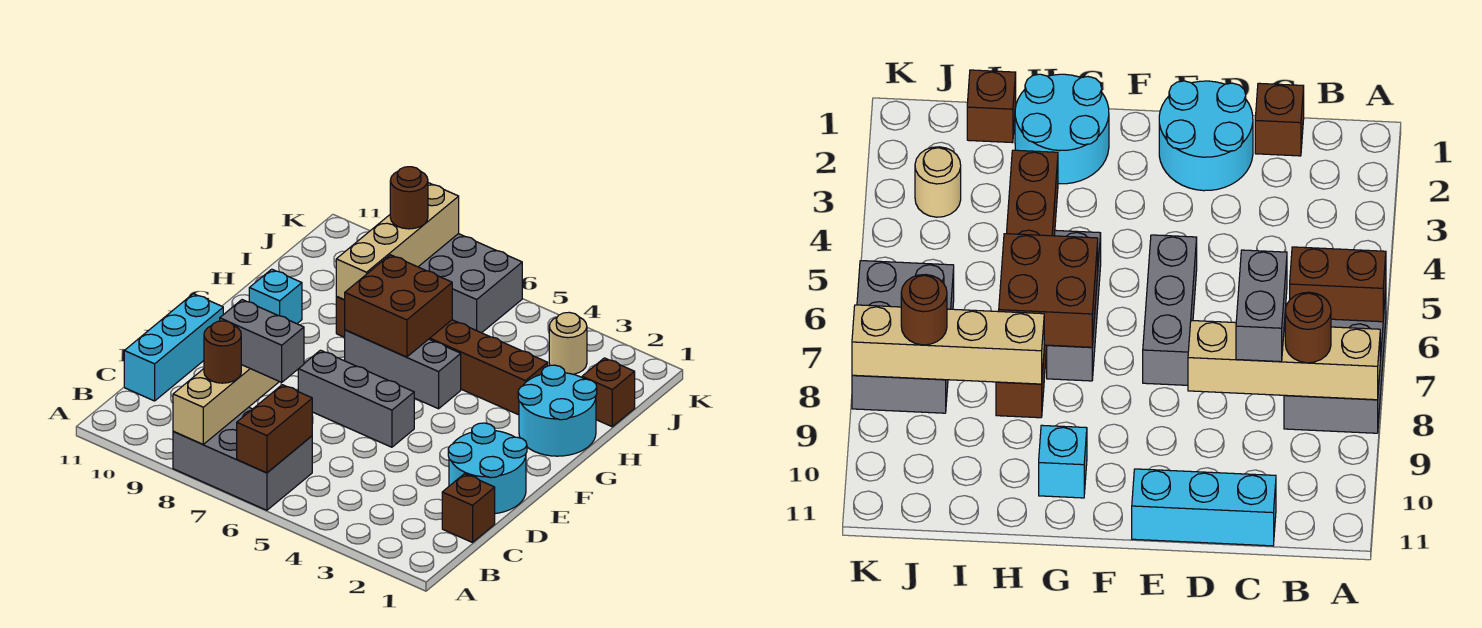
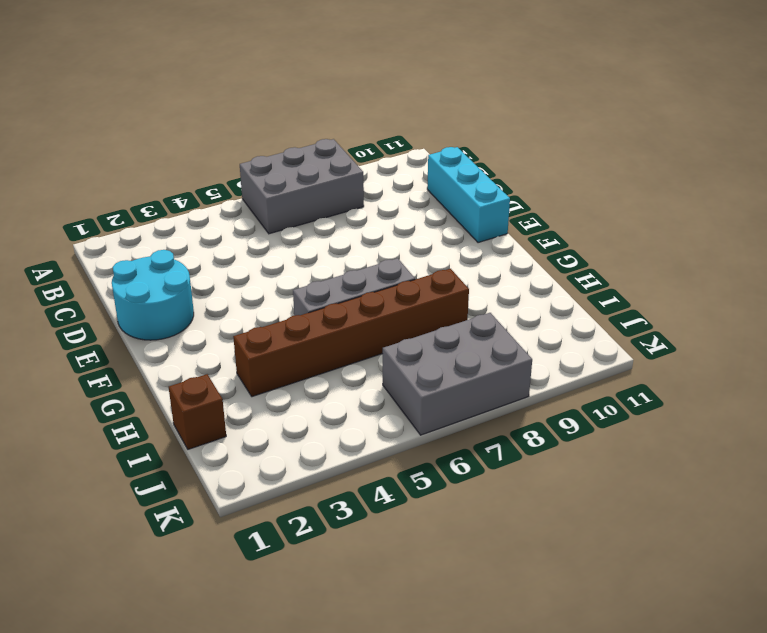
none -> brown brick C1 level 1
none -> grey brick E5:E7 level 1
none -> cyan round brick G1:H2 level 1

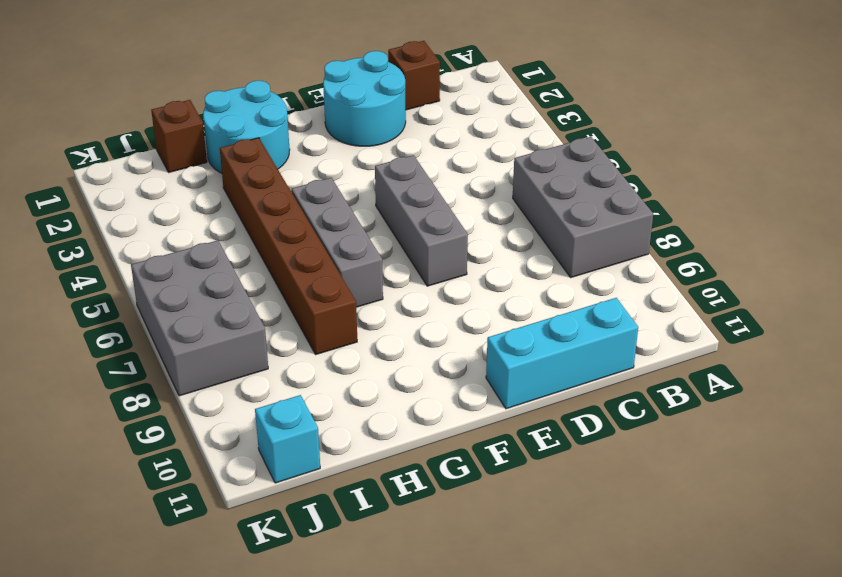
cyan brick J11 level 1 -> cyan brick G10 level 1
none -> tan round brick J3 level 1
none -> brown brick A6:B6 level 2
none -> tan brick A8:D8 level 2

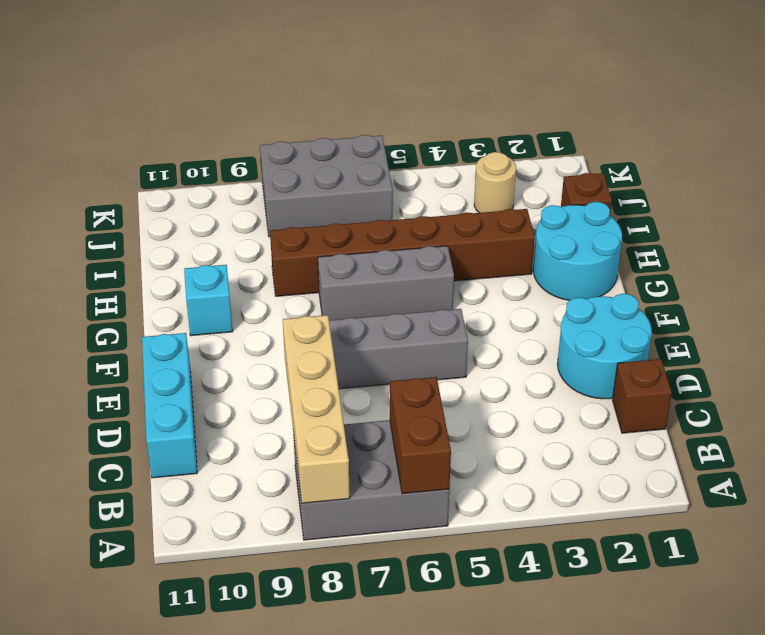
none -> brown brick G6:H7 level 2
none -> tan brick H8:K8 level 2
none -> brown round brick B8 level 3

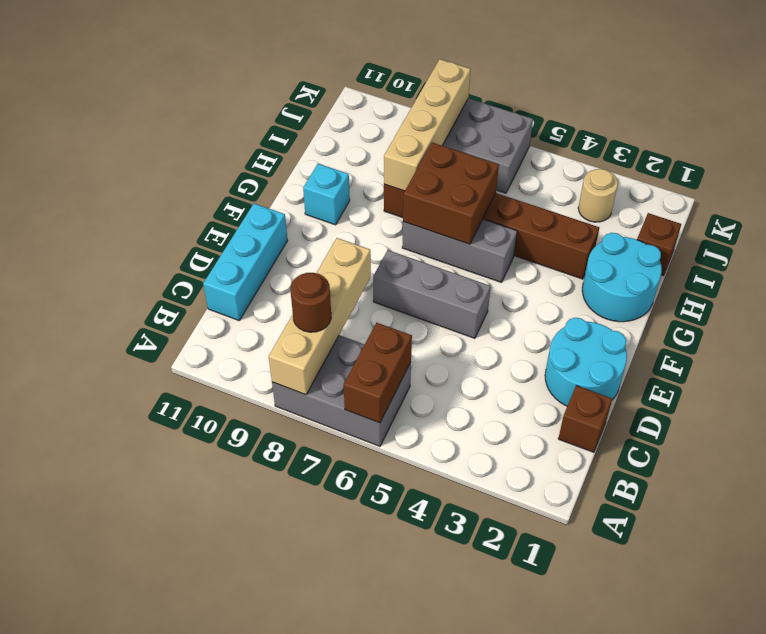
none -> grey brick C7:C8 level 3
none -> brown round brick J8 level 3

